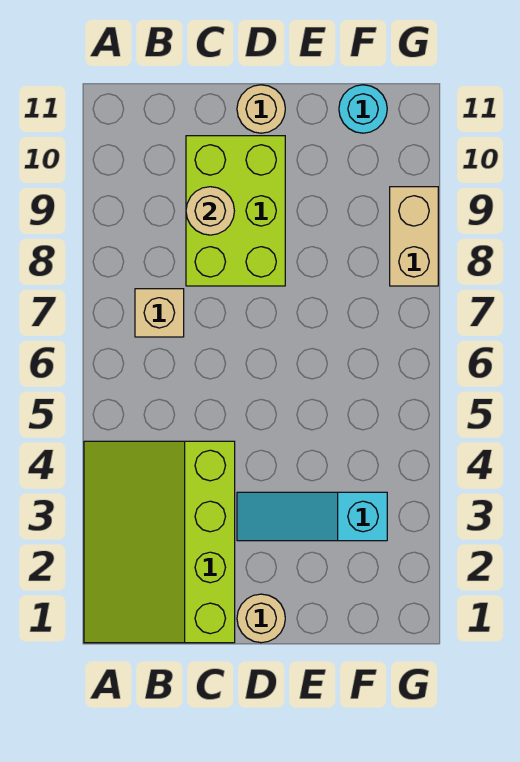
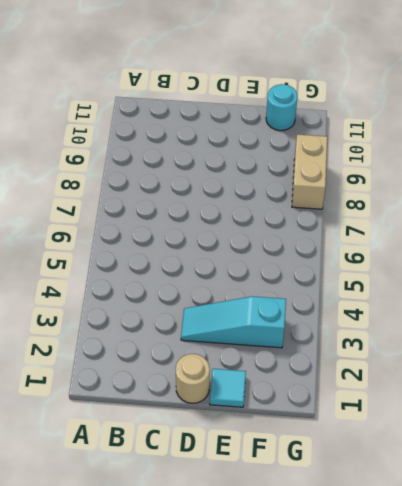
cyan tile E1 level 1 -> none
none -> lime slope A1:C4 level 1 top C
none -> tan brick B7 level 1

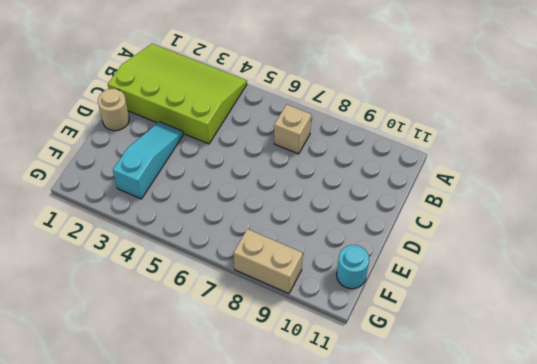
none -> lime brick C8:D10 level 1
none -> tan round brick D11 level 1

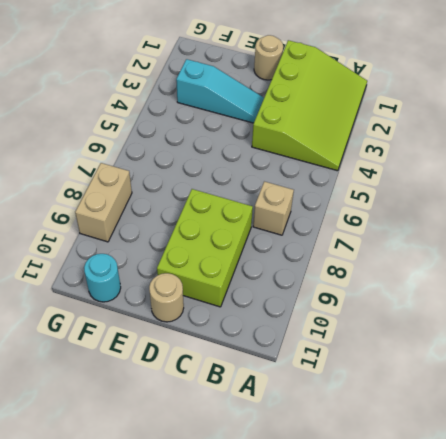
none -> tan round brick C9 level 2

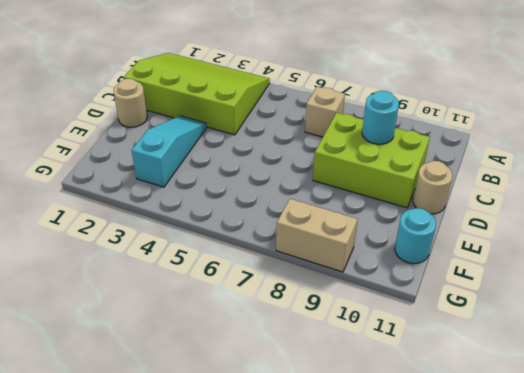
cyan round brick C9 level 2 -> tan round brick C9 level 2

